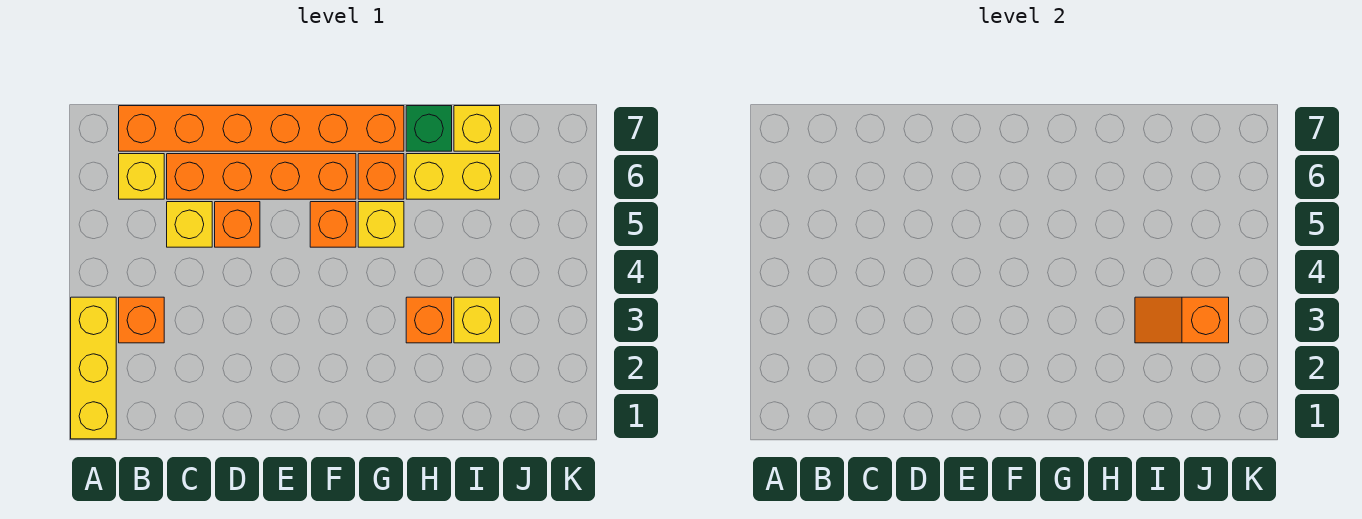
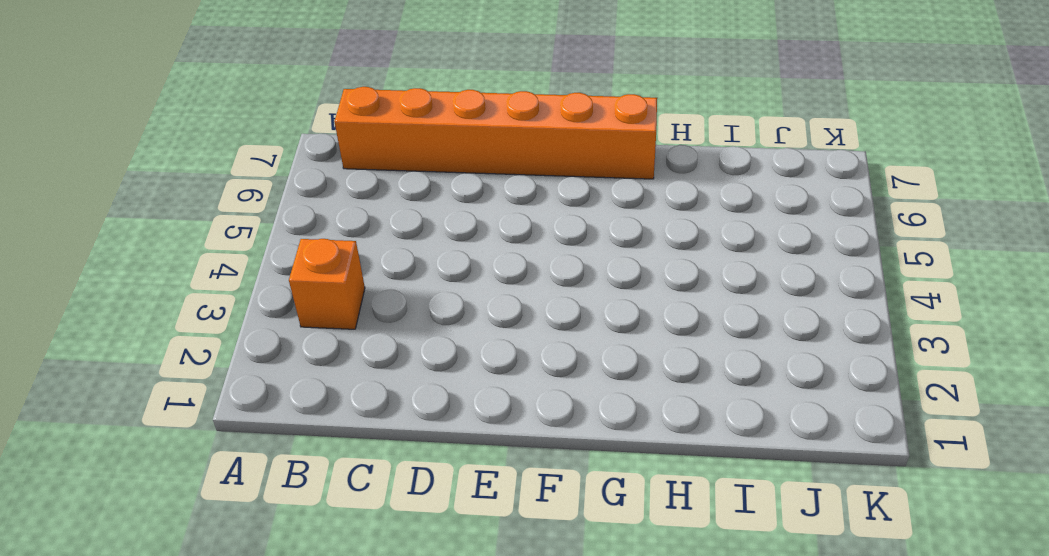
none -> yellow brick A1:A3 level 1
none -> yellow brick B6 level 1
none -> yellow brick C5 level 1

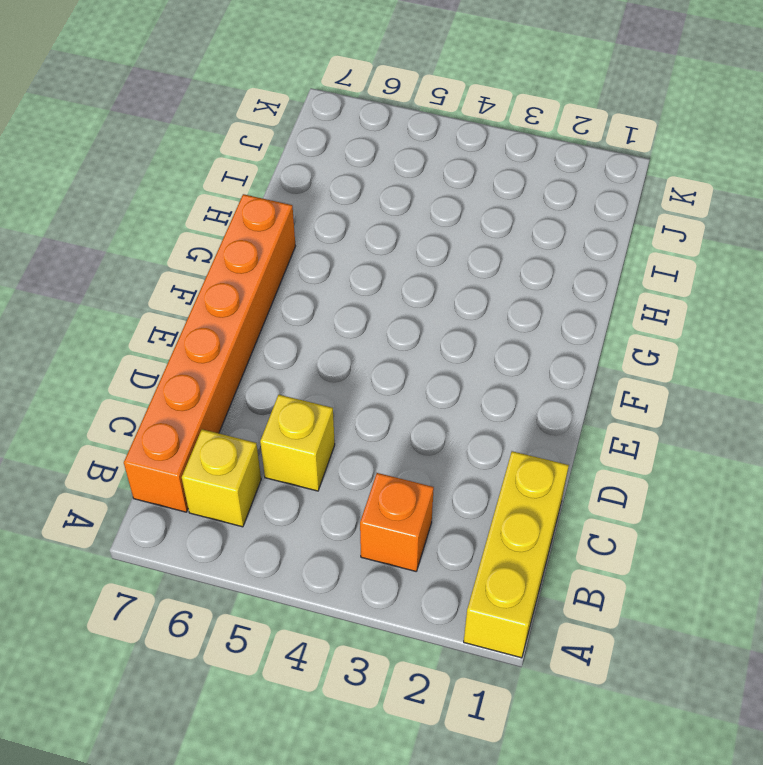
yellow brick A1:C1 level 1 -> yellow brick A1:A3 level 1
none -> orange brick C6:F6 level 1
none -> orange brick D5 level 1
none -> orange brick F5 level 1

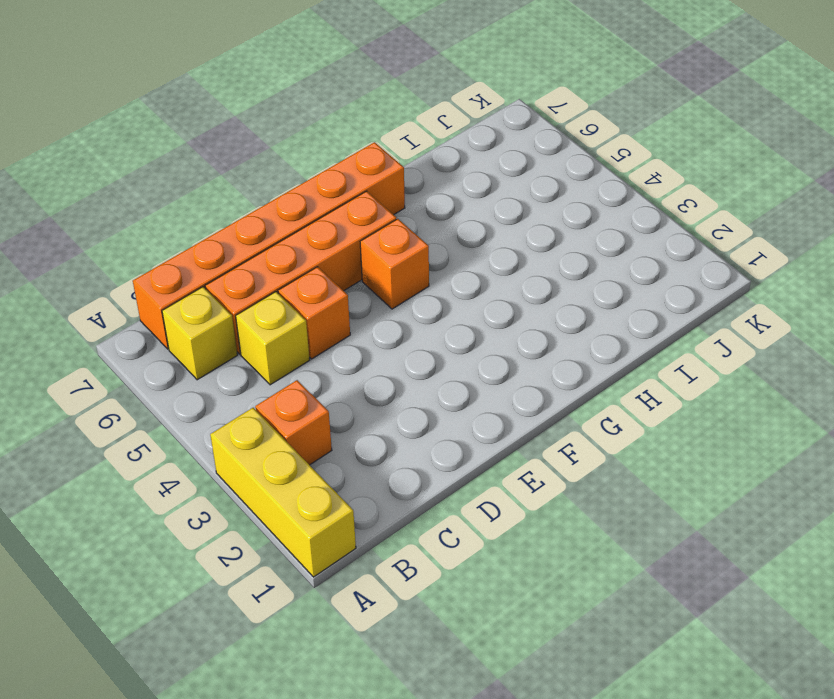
none -> yellow brick G5 level 1
none -> orange brick G6 level 1
none -> orange brick H3 level 1

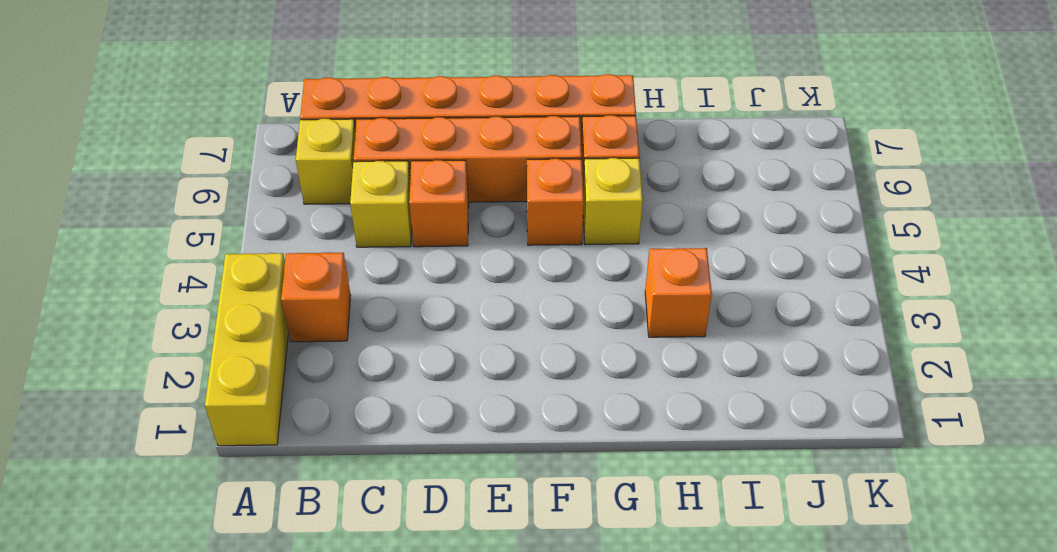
none -> yellow brick H6:I6 level 1
none -> green brick H7 level 1
none -> yellow brick I3 level 1

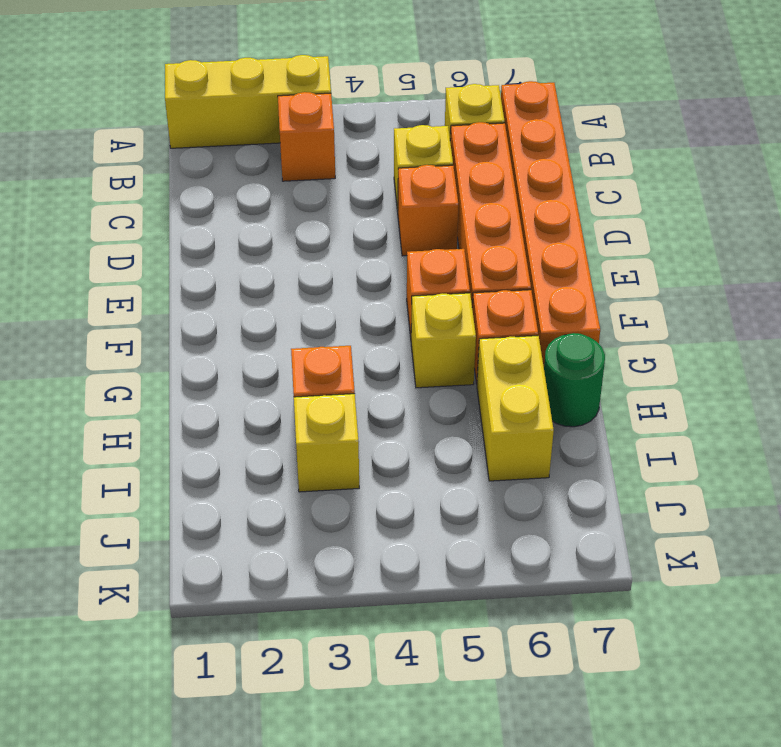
green round brick H7 level 1 -> green brick H7 level 1
none -> yellow brick I7 level 1
none -> orange slope I3:J3 level 2 top J

